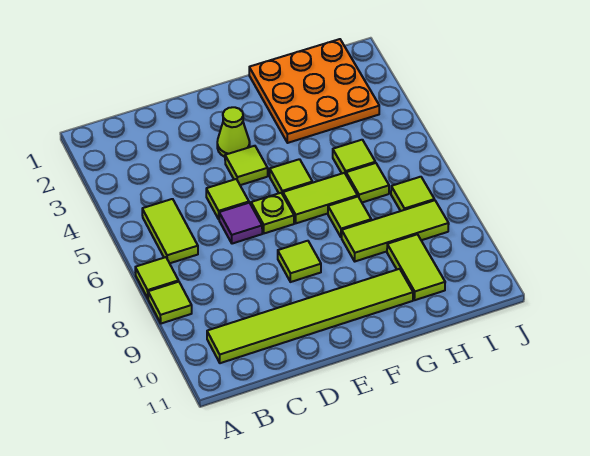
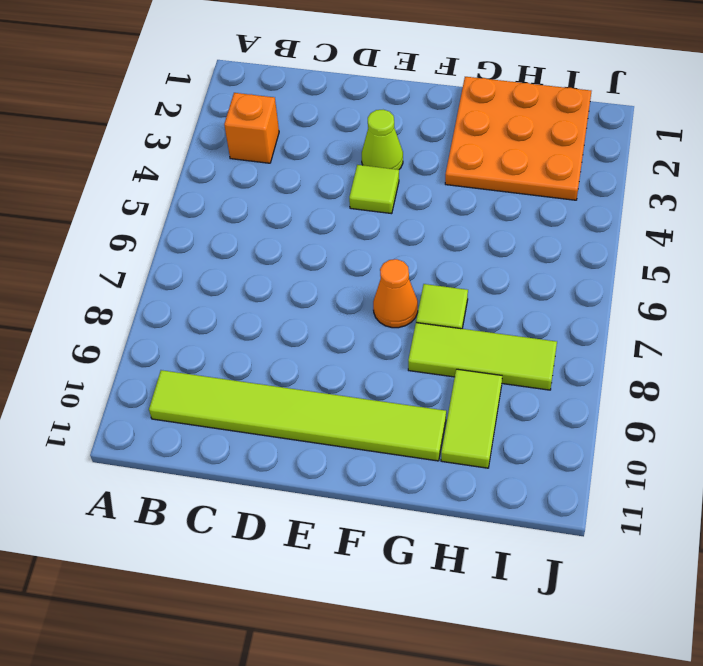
orange brick B3 level 1 -> none
orange cone F7 level 1 -> none
none -> lime tile A7 level 1
none -> lime tile A8 level 1
none -> lime tile B5:B6 level 1

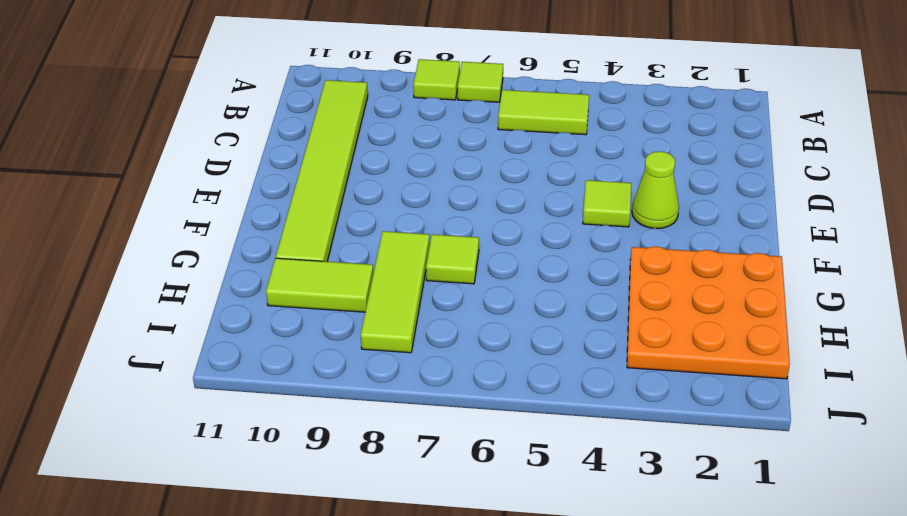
none -> lime tile D5 level 1
none -> purple tile D6 level 1
none -> lime plate E6 level 1

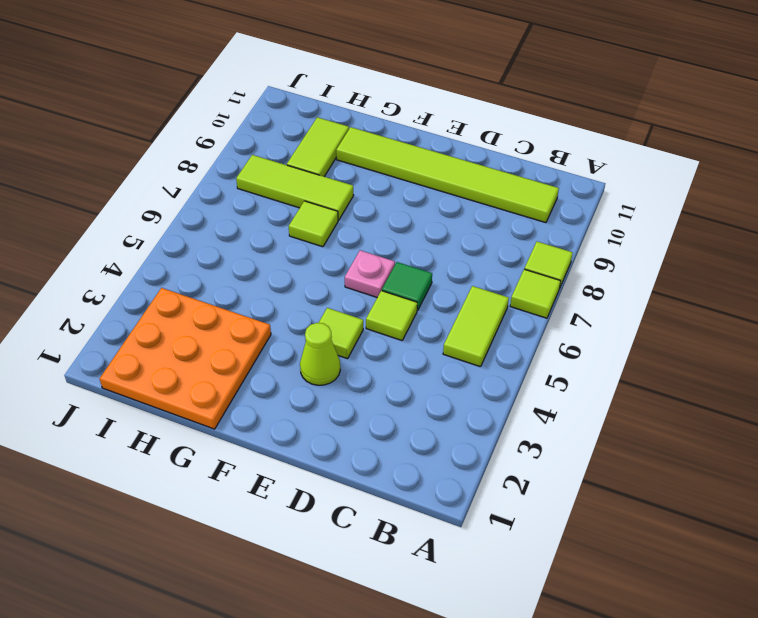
green tile D6 level 1 -> purple tile D6 level 1
pink plate E6 level 1 -> lime plate E6 level 1
none -> lime tile E8 level 1
none -> lime tile F5 level 1
none -> lime tile F6:G6 level 1

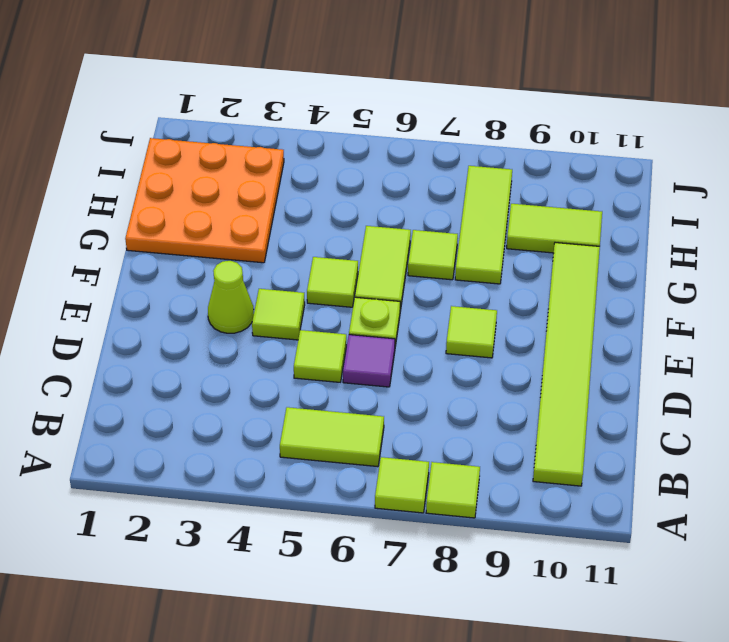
none -> lime tile H5 level 1
none -> lime tile H6 level 1
none -> lime tile I7 level 1

